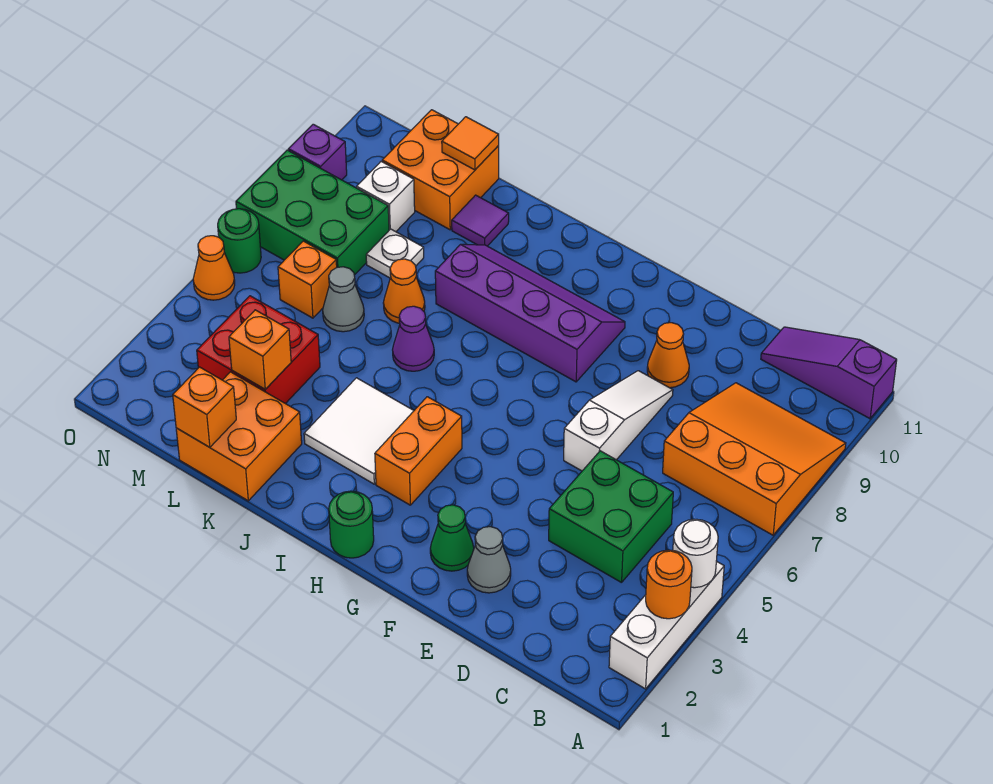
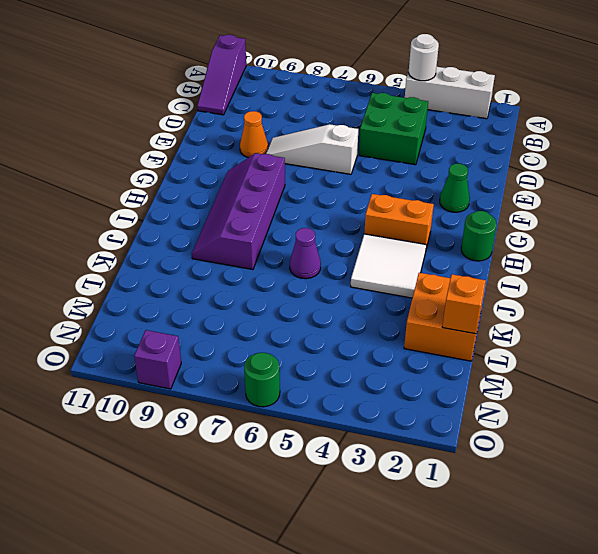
none -> orange slope A7:C9 level 1 top 7
none -> grey cone E2 level 1
none -> orange cone K7 level 1
none -> purple tile K10 level 1

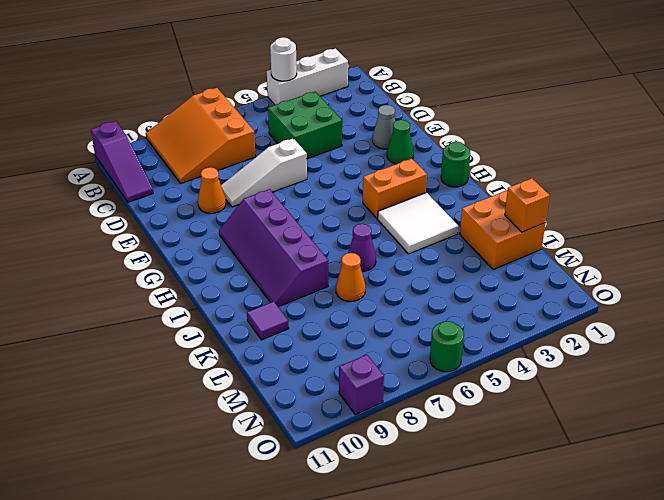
none -> red brick L3:M4 level 1
none -> grey cone L6 level 1
none -> white plate L8 level 1
none -> orange brick L10:M11 level 1

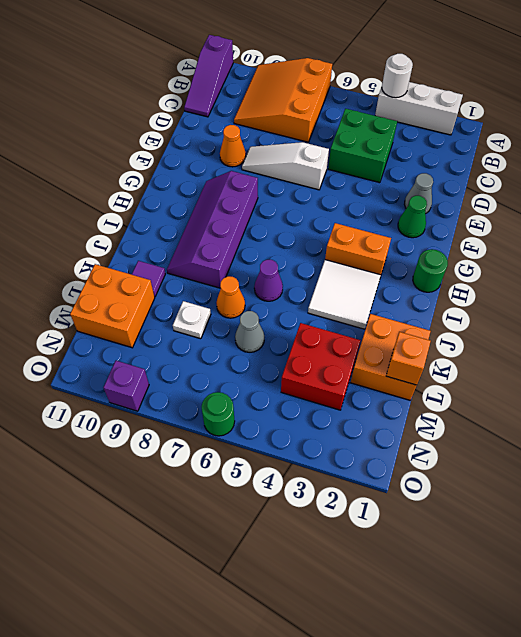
none -> orange brick M6 level 1
none -> green brick M7:O8 level 1
none -> white brick M9 level 1
none -> orange cone O5 level 1

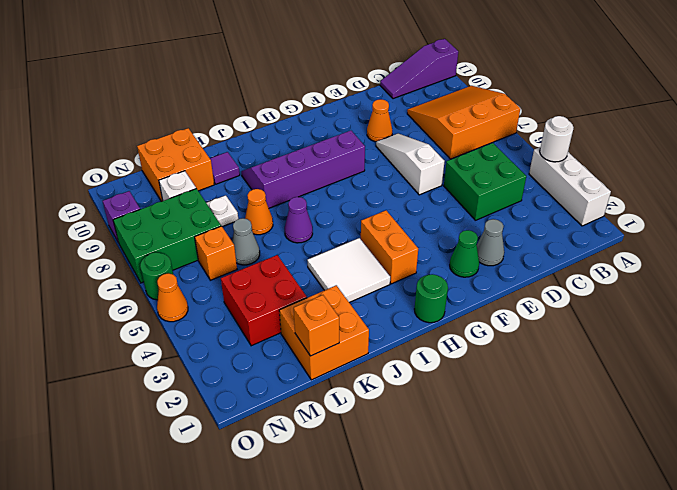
none -> orange round brick A3 level 2
none -> orange brick L3 level 2
none -> orange tile L11 level 2

